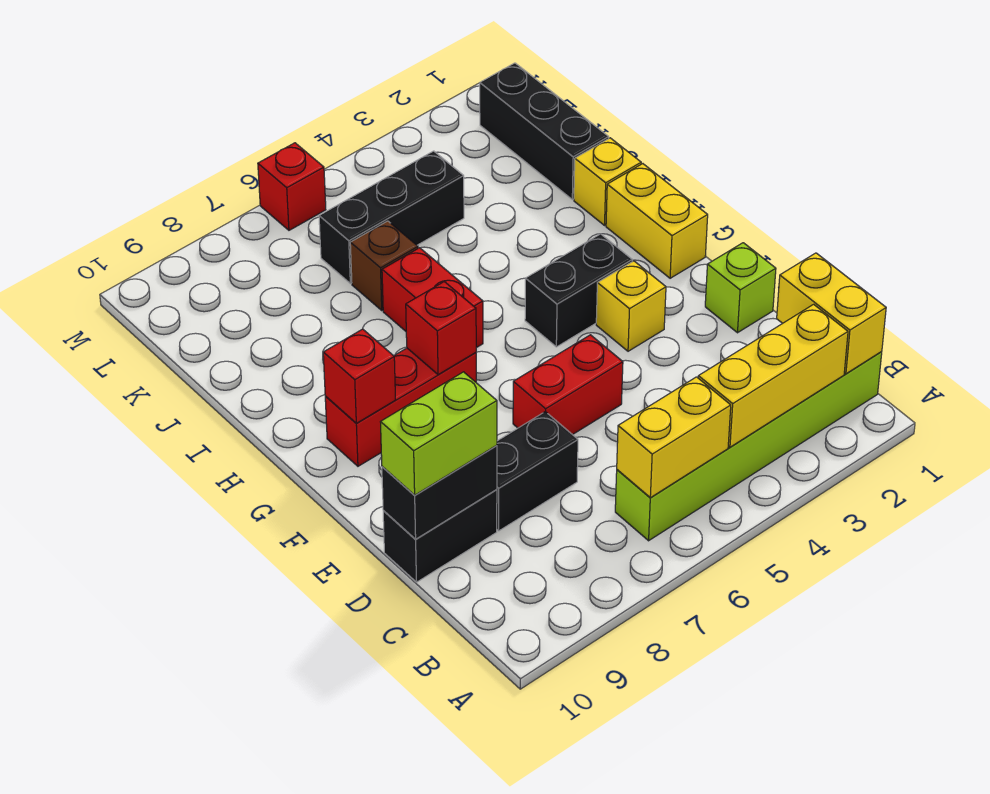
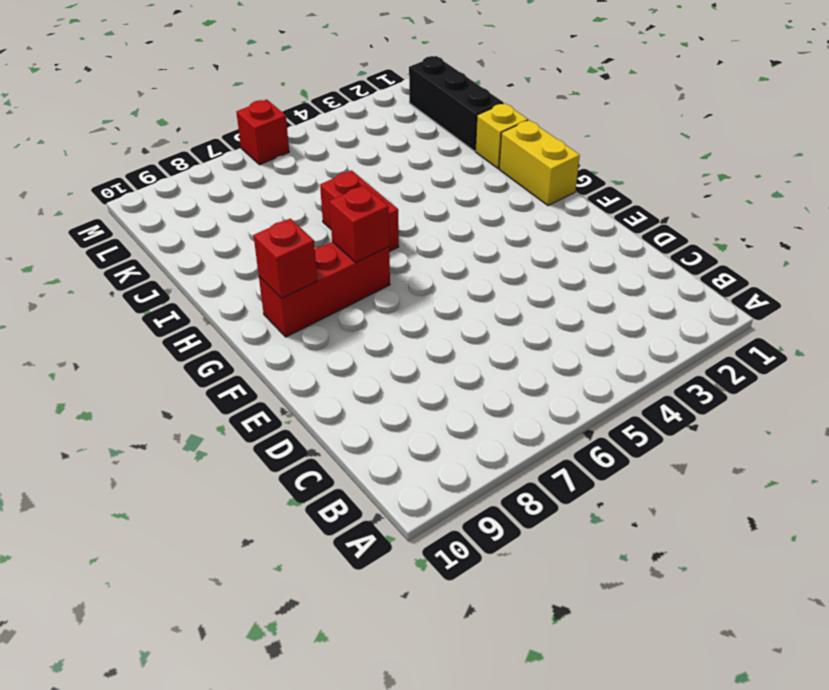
none -> lime brick B1:B6 level 1
none -> black brick D7:D8 level 1
none -> black brick D9:D10 level 1

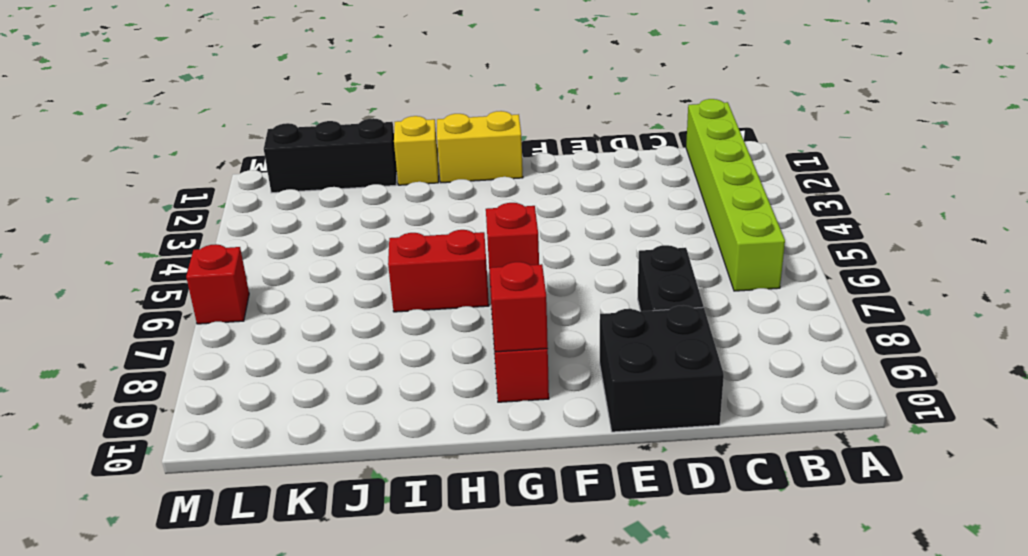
black brick D9:E10 level 1 -> black brick D9:D10 level 1
none -> lime brick E1 level 1
none -> red brick E5:E6 level 1
none -> yellow brick F3 level 1

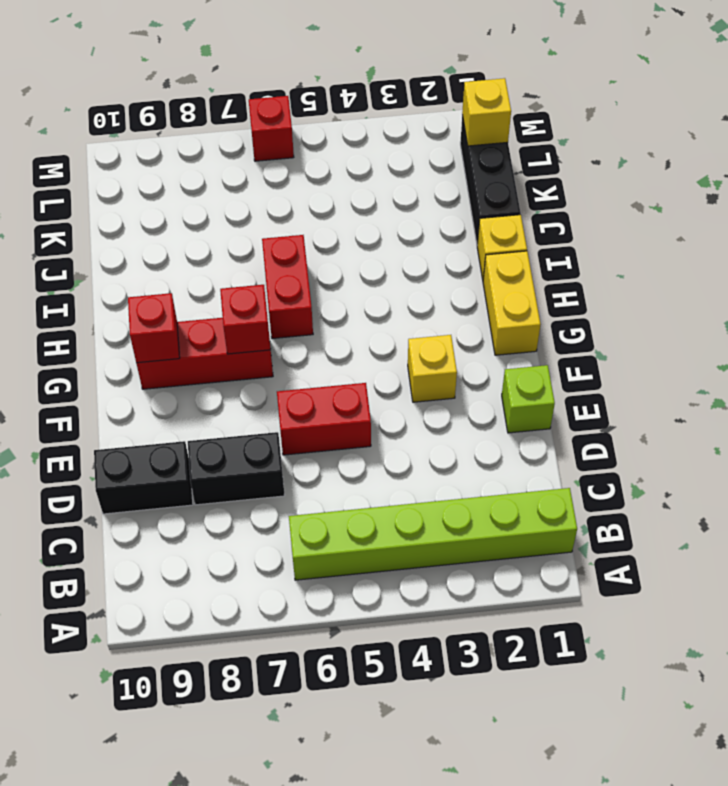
yellow brick L1 level 2 -> none
none -> black brick G3:G4 level 1
none -> brown brick J6 level 1
none -> black brick K4:K6 level 1

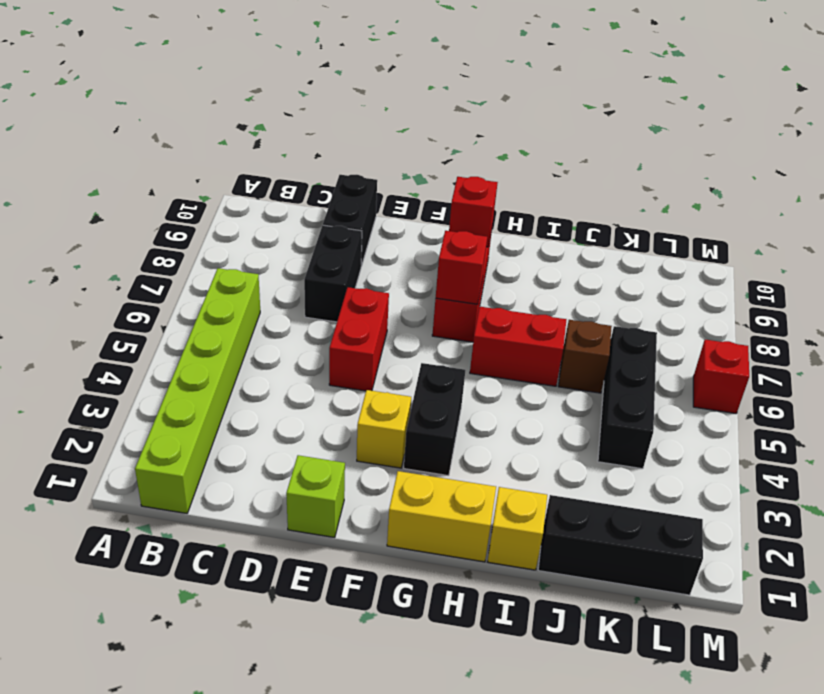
none -> yellow brick B1:C1 level 2
none -> yellow brick B2:B4 level 2
none -> yellow brick B5:B6 level 2

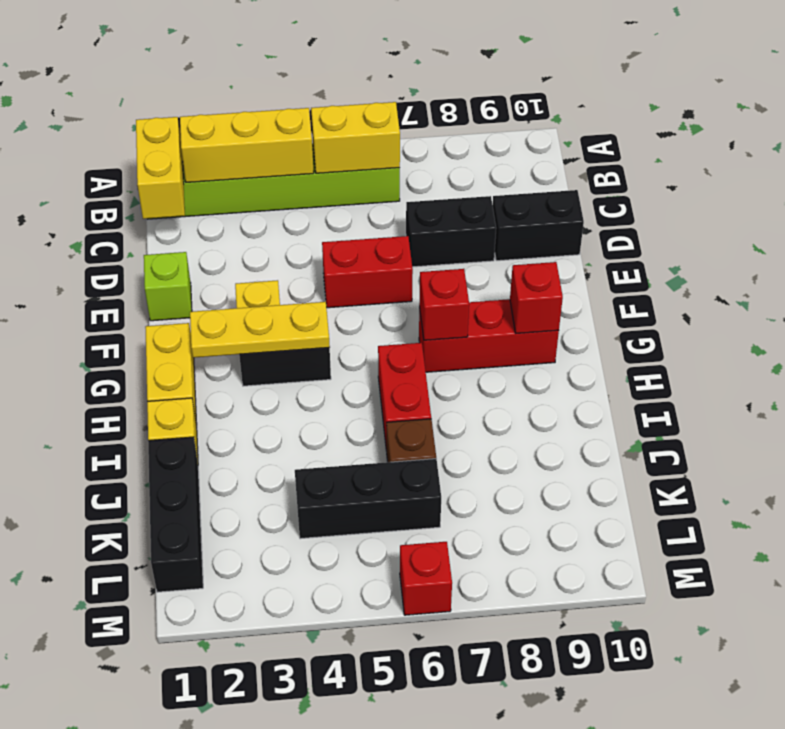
yellow plate G2:G4 level 2 -> none
none -> black brick D9:D10 level 2
none -> lime brick D9:D10 level 3

